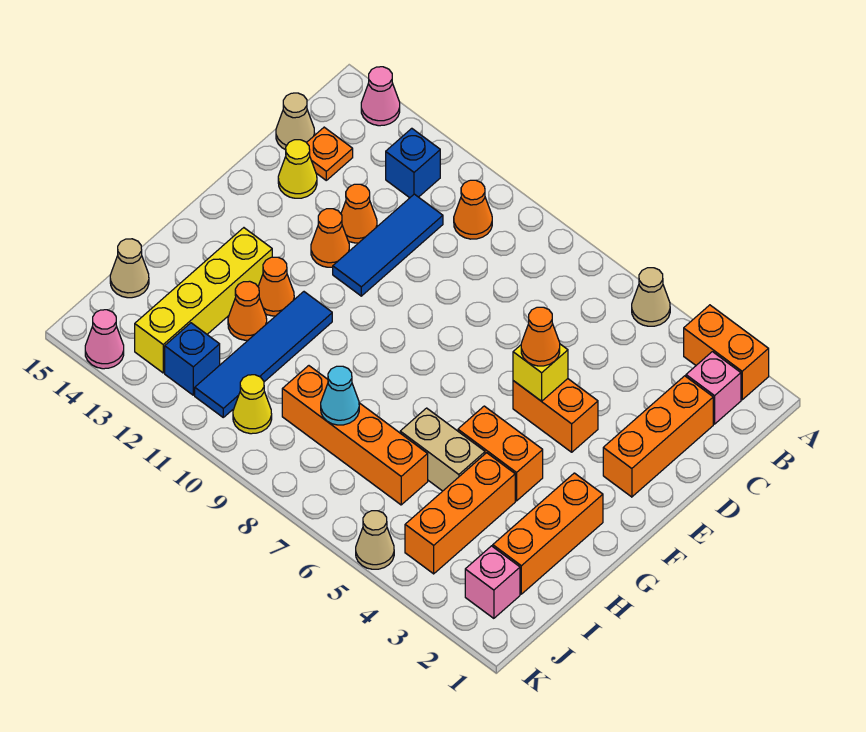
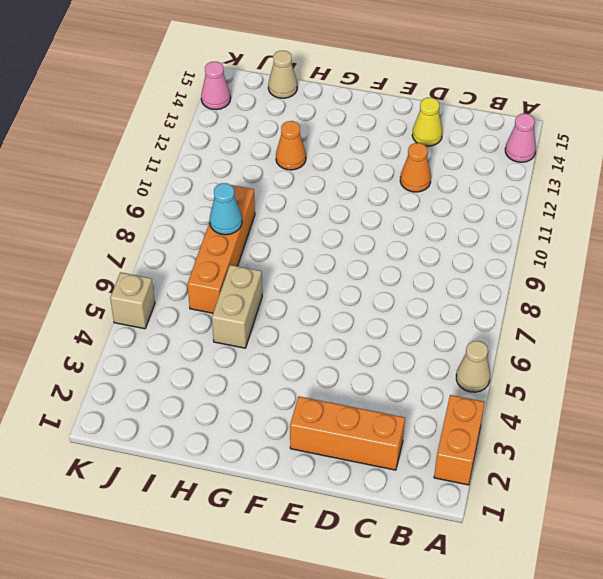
tan brick K5 level 1 -> tan cone K5 level 1
none -> pink brick B2 level 1
none -> orange cone B10 level 1
none -> blue brick B12 level 1
none -> blue tile C11:E11 level 1

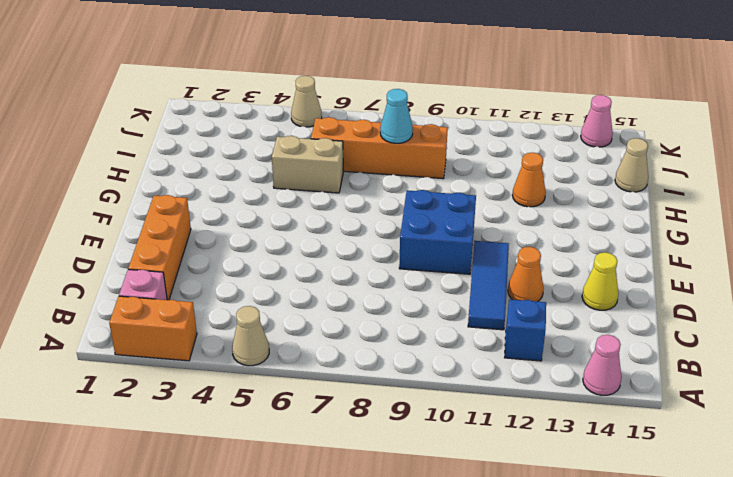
blue brick E9:F10 level 1 -> none
none -> orange cone B10 level 1
none -> orange plate C14 level 1
none -> tan cone C15 level 1
none -> orange brick E4:E5 level 1

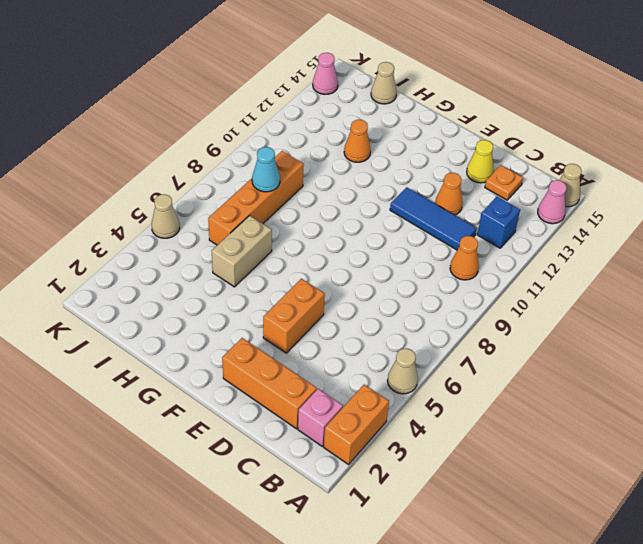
tan cone A15 level 1 -> tan cone C15 level 1
none -> orange cone E12 level 1
none -> orange brick G2:I2 level 1
none -> orange brick G4:G5 level 1
none -> blue tile G11:J11 level 1

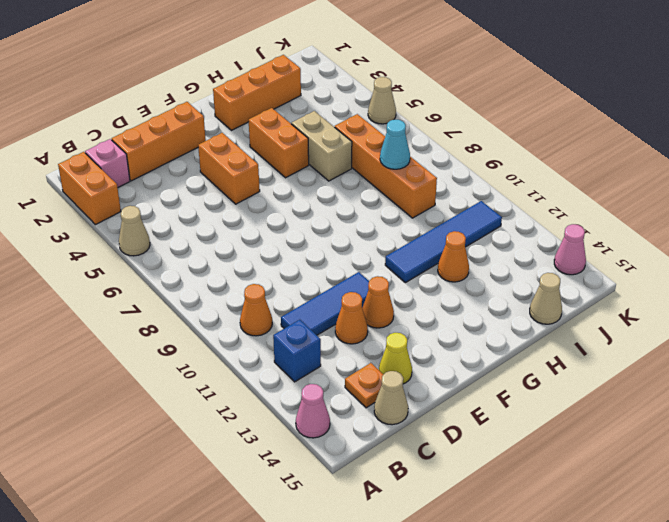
none -> orange cone G12 level 1
none -> yellow brick G13:J13 level 1
none -> orange brick H4:J4 level 1
none -> pink brick J2 level 1

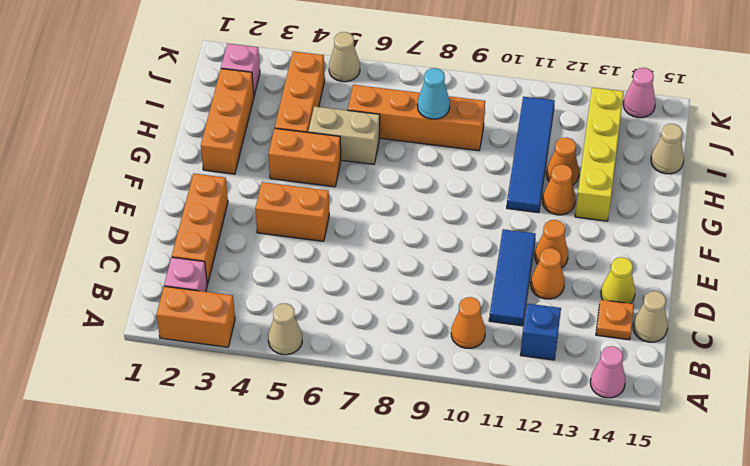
none -> yellow cone J10 level 1
none -> blue brick J12 level 1
none -> yellow brick E5 level 2
none -> orange cone E5 level 3

